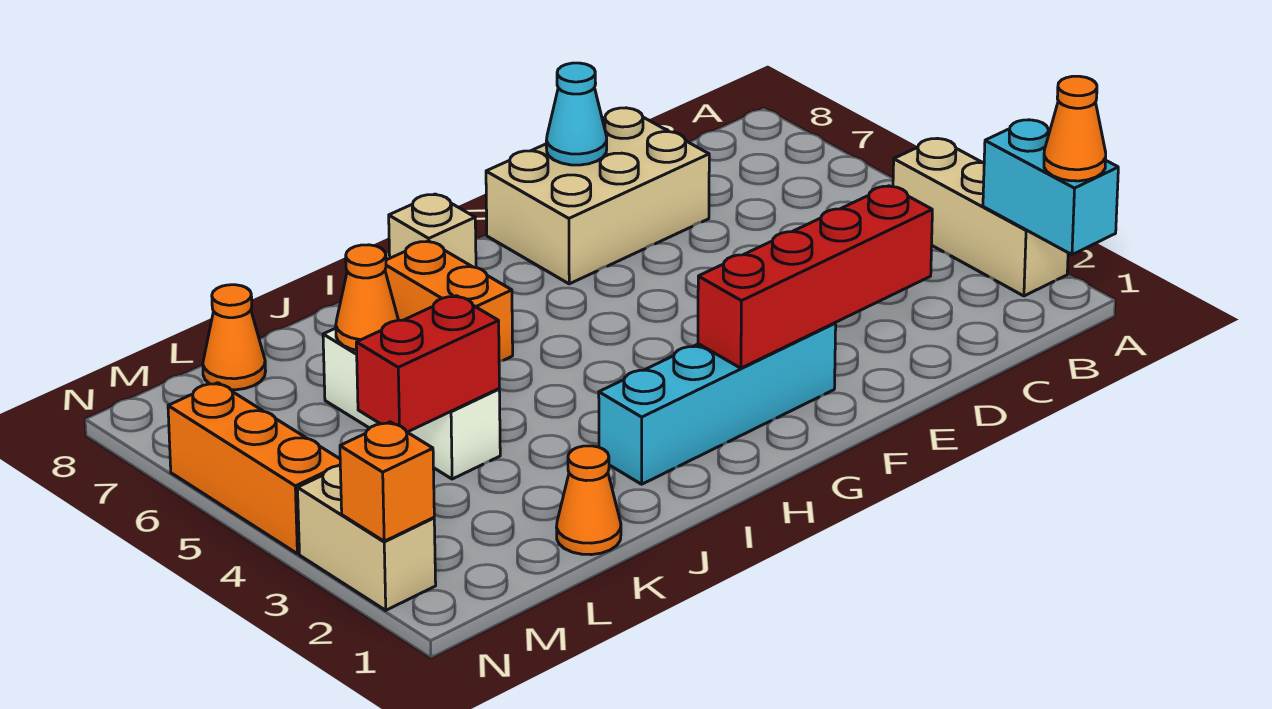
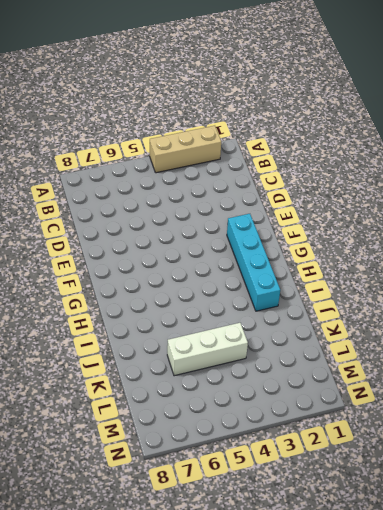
none -> tan brick D7:F8 level 1
none -> tan brick H8 level 1
none -> orange brick I6:I7 level 1

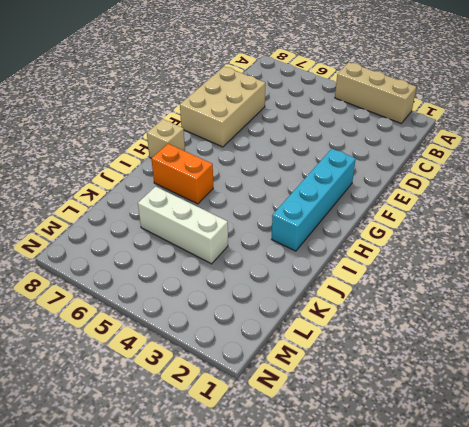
none -> orange cone K1 level 1
none -> orange cone L8 level 1
none -> tan brick N2:N3 level 1

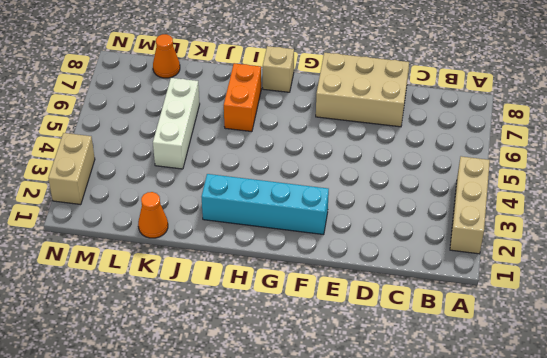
none -> orange brick N4:N6 level 1
none -> cyan brick A1:A2 level 2
none -> red brick D2:G2 level 2

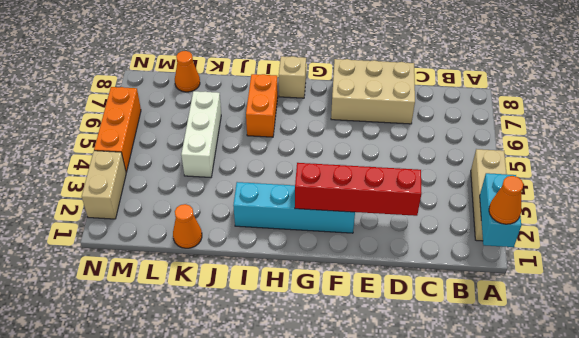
none -> cyan cone E8 level 2
none -> red brick K4:L4 level 2
none -> orange cone K6 level 2

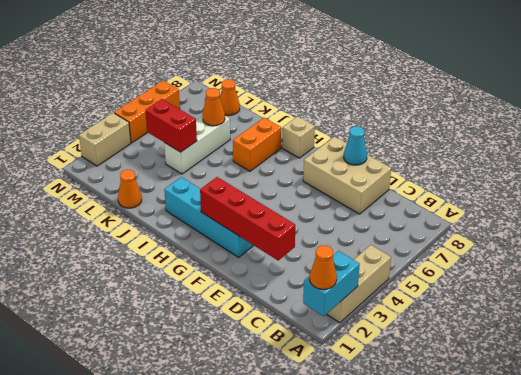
none -> orange brick N2 level 2

